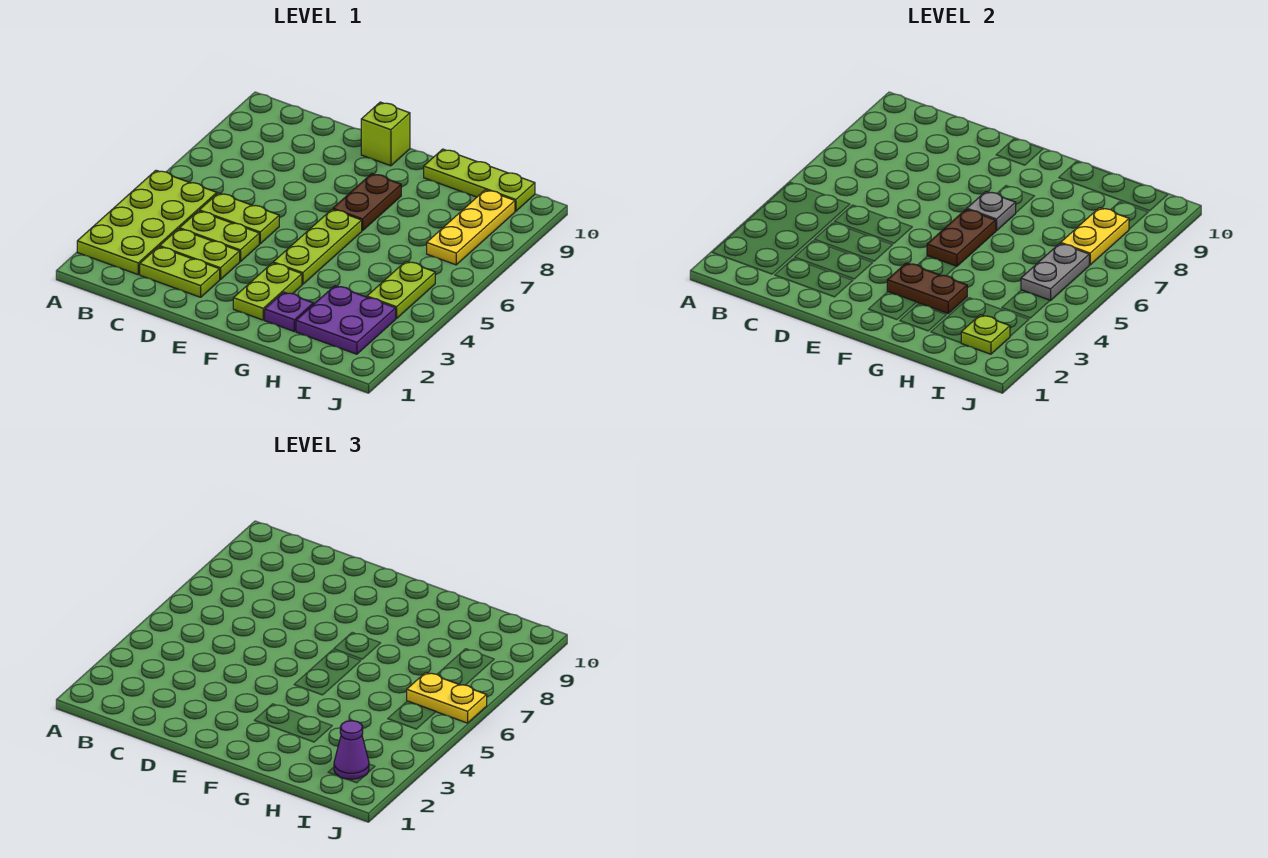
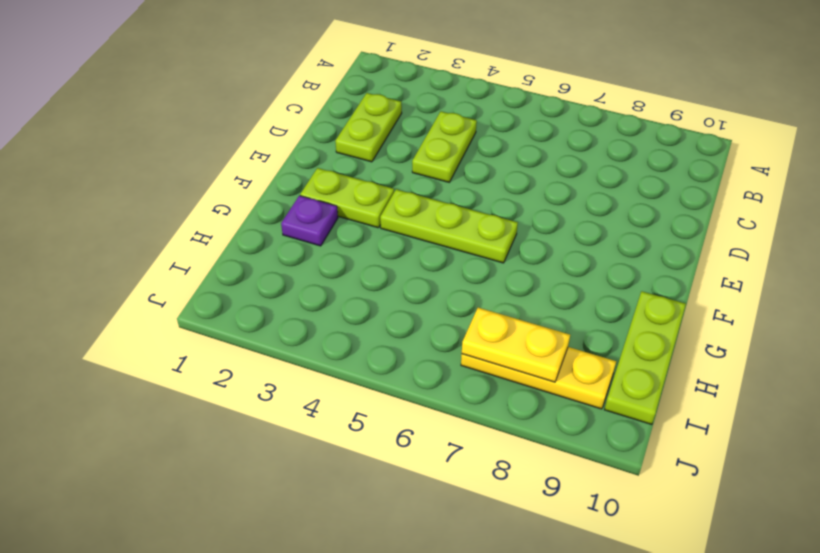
none -> lime plate A2:B5 level 1
none -> lime plate C3:D3 level 1
none -> lime plate C5:D5 level 1

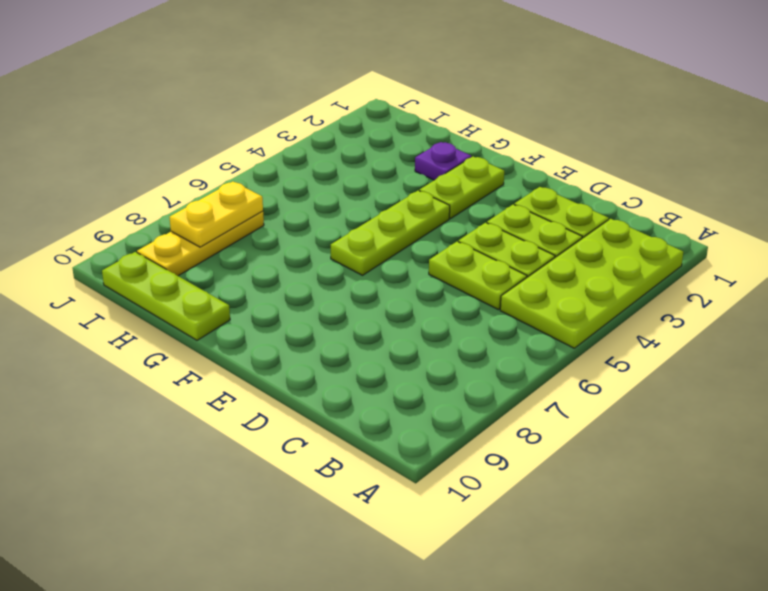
none -> lime brick E10 level 1
none -> brown plate F7:F8 level 1
none -> purple plate H2:I3 level 1

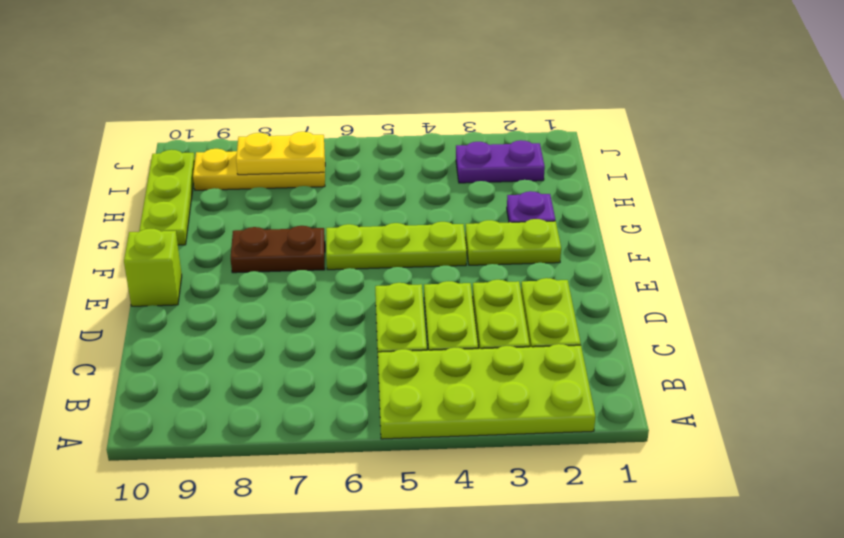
purple plate I2:I3 level 1 -> purple plate H2:I3 level 1
none -> lime plate I4:I5 level 1
none -> brown plate F3:G3 level 2
none -> brown plate F5:F6 level 2

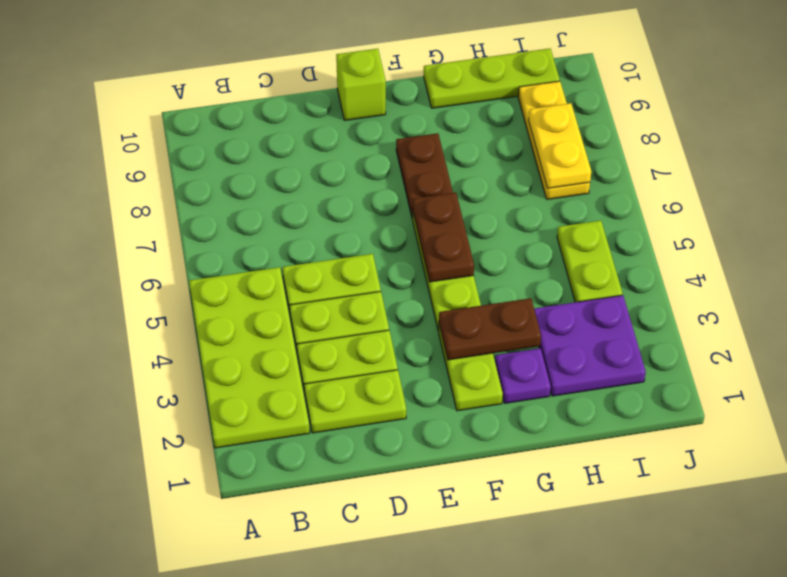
none -> grey plate F7 level 2
none -> lime plate I2 level 2
none -> grey plate I5:I6 level 2

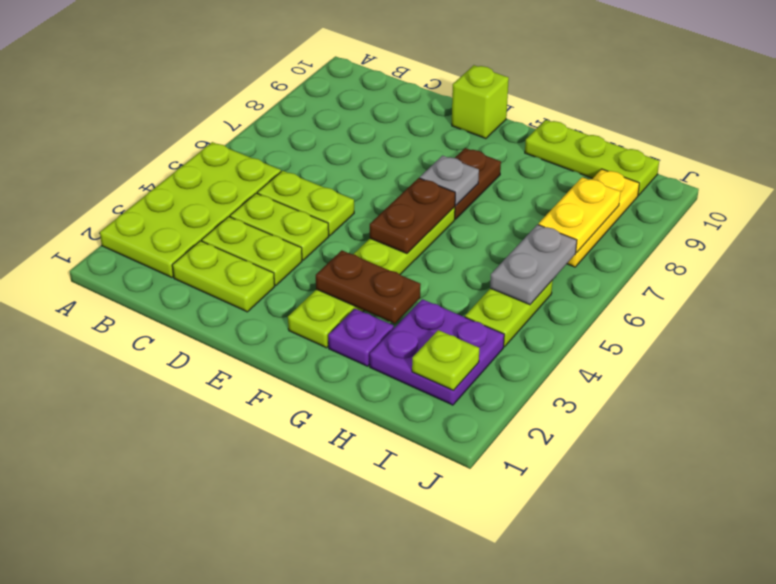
none -> purple cone I2 level 3
none -> yellow plate I6:J6 level 3

